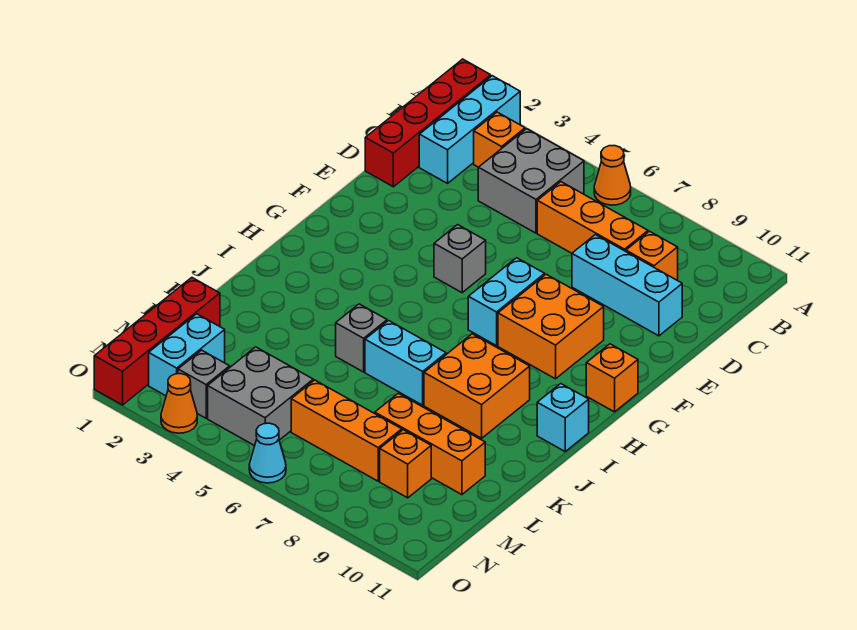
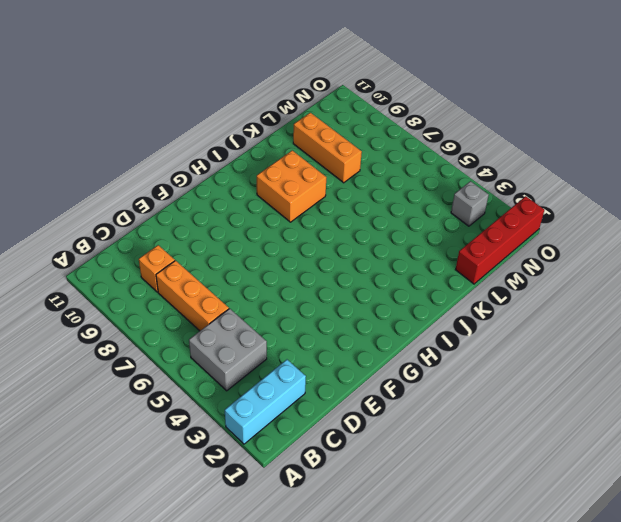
none -> red brick A1:D1 level 1
none -> orange cone A6 level 1
none -> orange brick B3 level 1

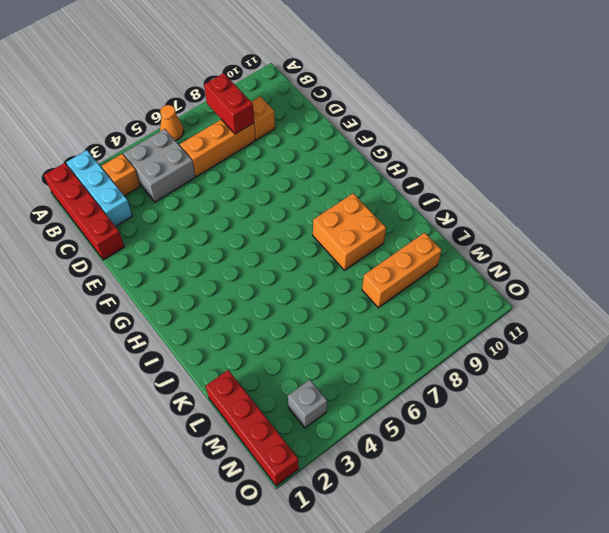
red brick B8:C8 level 2 -> none
none -> cyan brick D8:D10 level 1
none -> grey brick F5 level 1
none -> cyan brick F7:G7 level 1

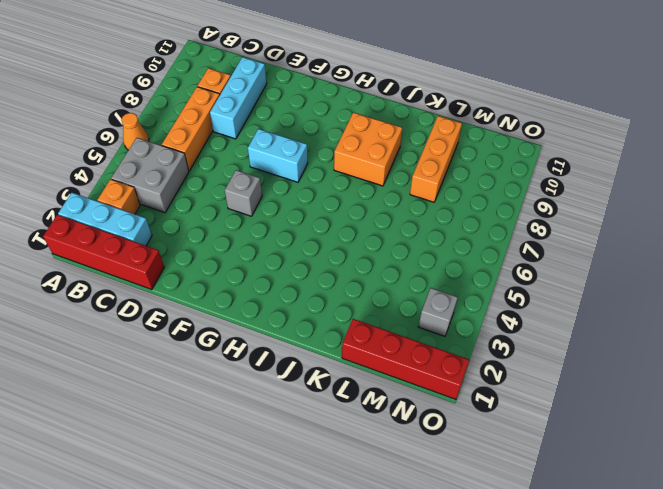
none -> orange brick F8:G9 level 1
none -> orange brick G11 level 1
none -> cyan brick I11 level 1

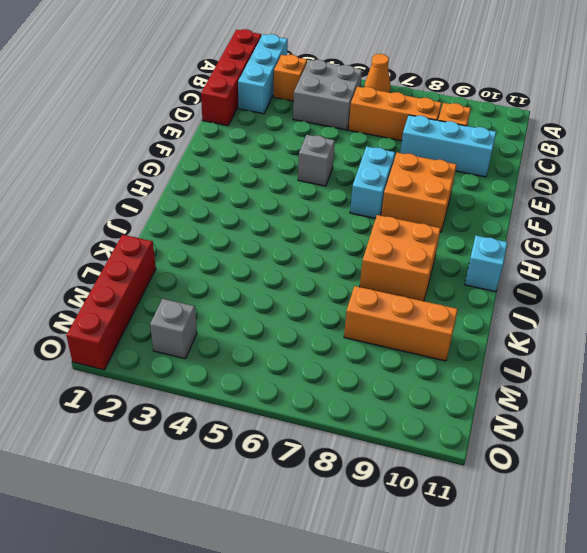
none -> orange brick G11 level 1
none -> grey brick J5 level 1
none -> cyan brick J6:J7 level 1

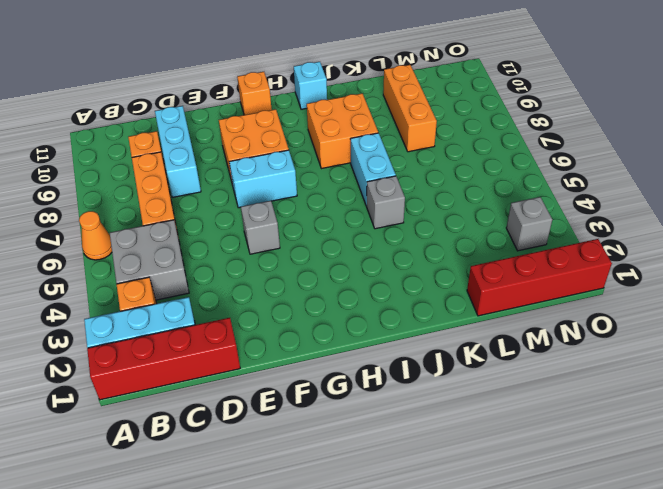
none -> cyan brick M2:N2 level 1
none -> grey brick M4:N5 level 1
none -> orange brick M6:M8 level 1

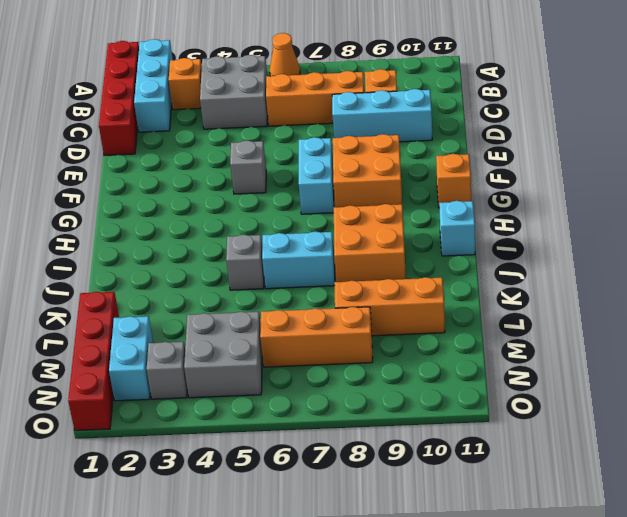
none -> orange brick M9 level 1
none -> orange cone O3 level 1
none -> cyan cone O6 level 1

